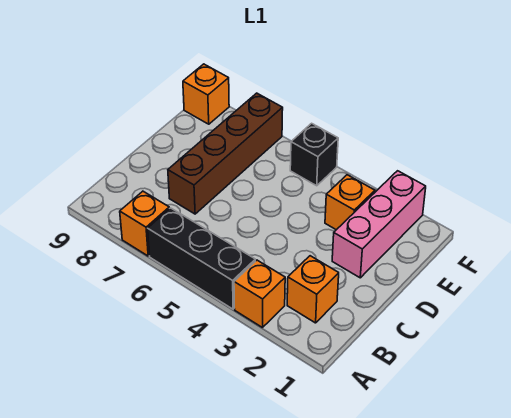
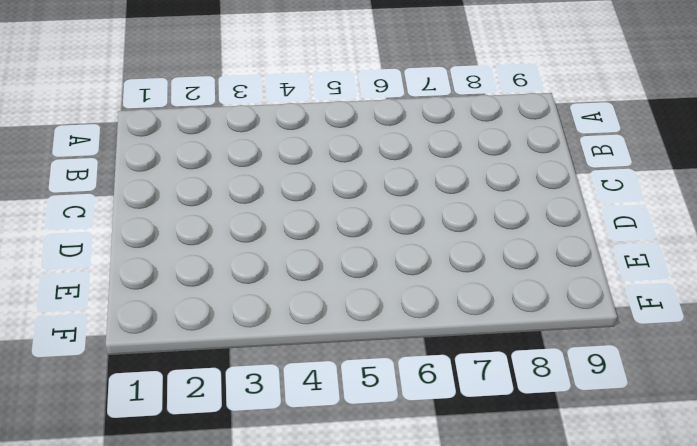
none -> orange brick A3 level 1
none -> black brick A4:A6 level 1

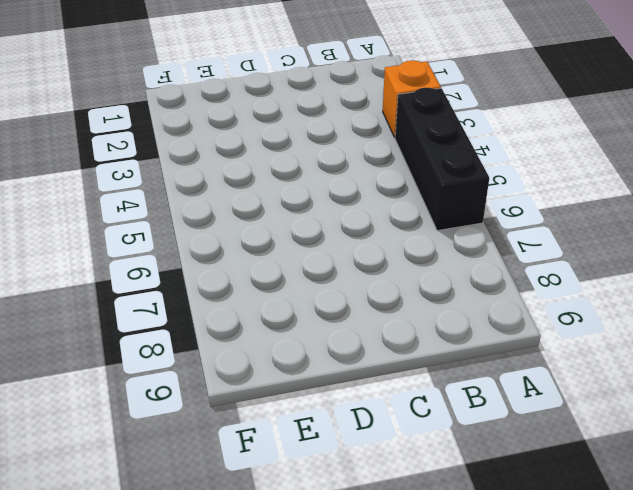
none -> orange brick A7 level 1
none -> orange brick B2 level 1

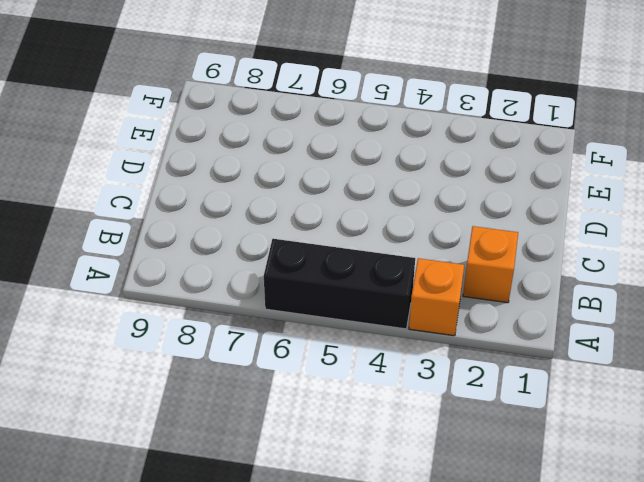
none -> orange brick A7 level 1
none -> brown brick C7:F7 level 1

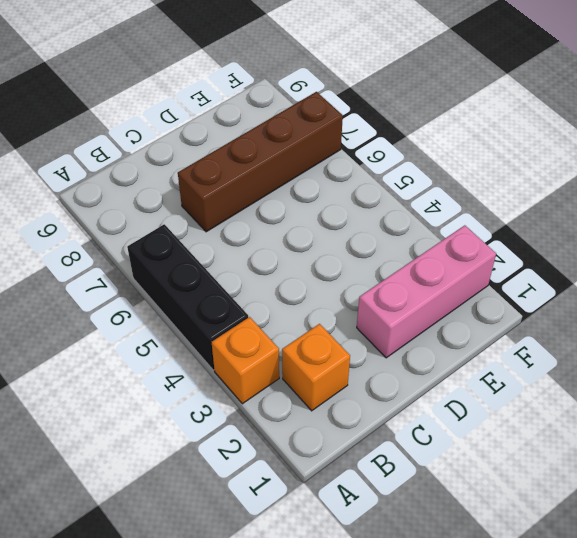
none -> orange brick A7 level 1
none -> orange brick E3 level 1

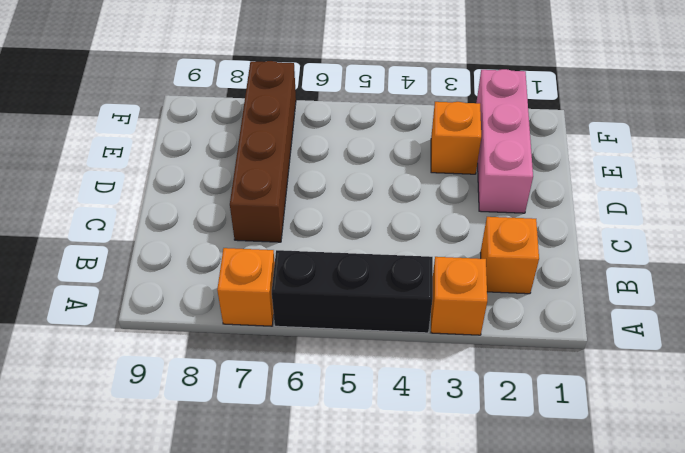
none -> black brick F5 level 1
none -> orange brick F9 level 1

